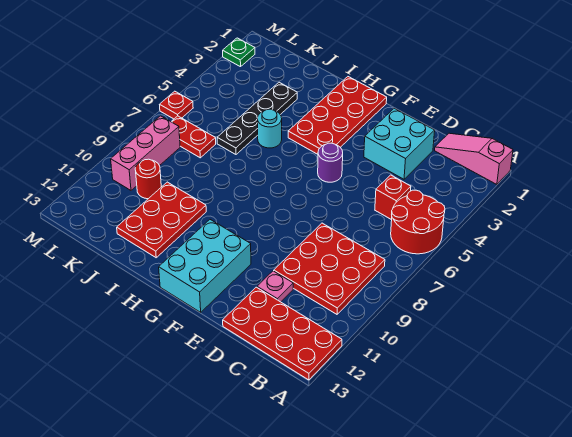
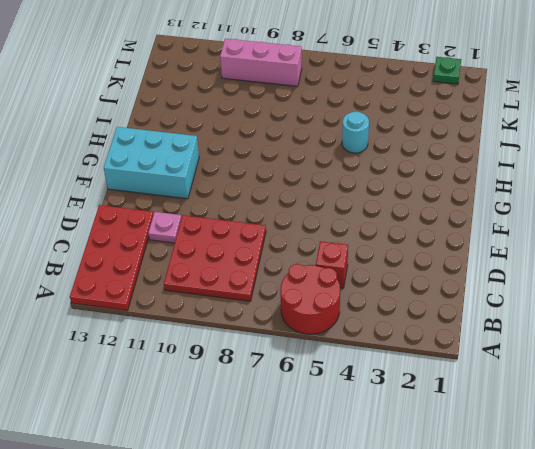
none -> pink slope A1:C1 level 1 top A
none -> cyan brick D2:E3 level 1
none -> purple round brick F5 level 1

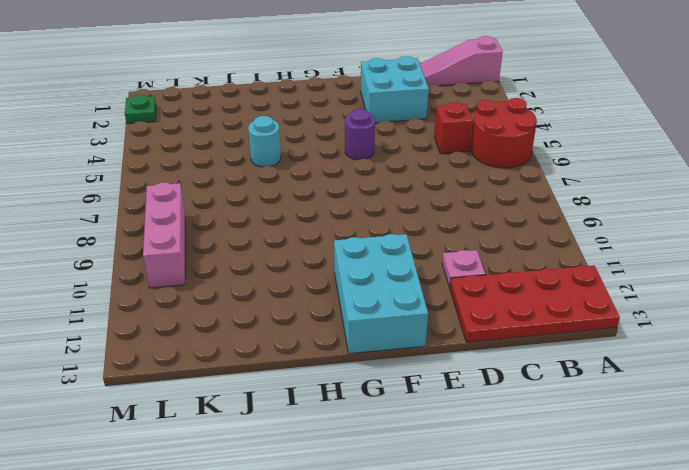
none -> red plate B8:D10 level 1
none -> red plate G1:H4 level 1
none -> red plate I10:J12 level 1

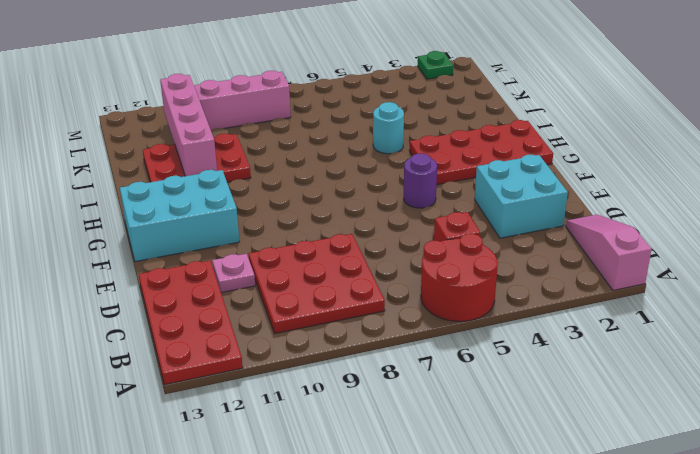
pink brick I11:L11 level 2 -> none
none -> black plate J3:J6 level 1
none -> red plate K7:L7 level 1
none -> red round brick K10 level 1

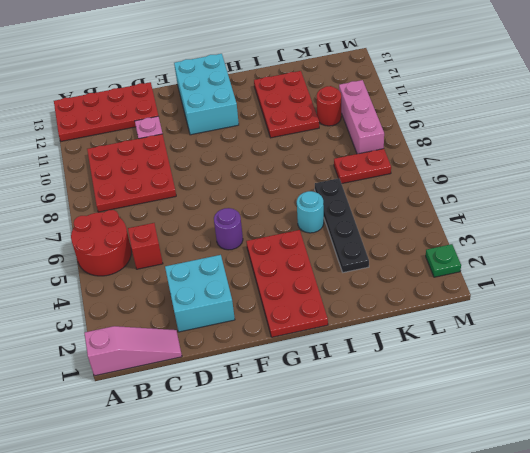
none -> red plate M6 level 1

